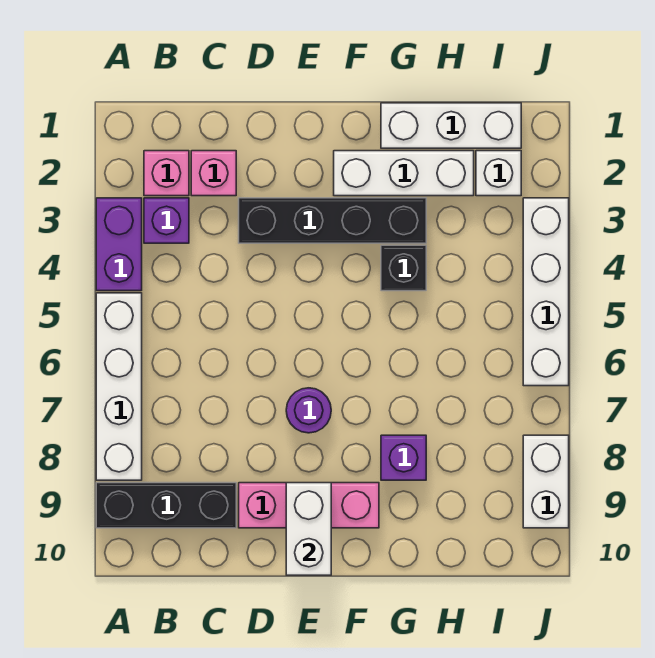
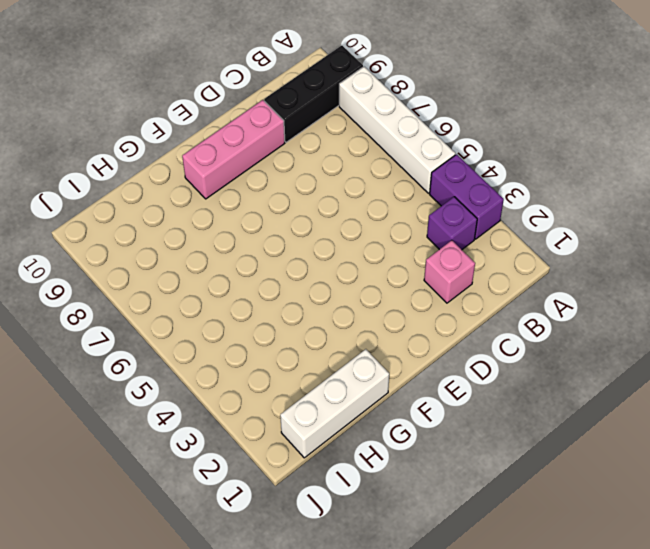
none -> pink brick B2 level 1
none -> black brick D3:G3 level 1
none -> purple round brick E7 level 1

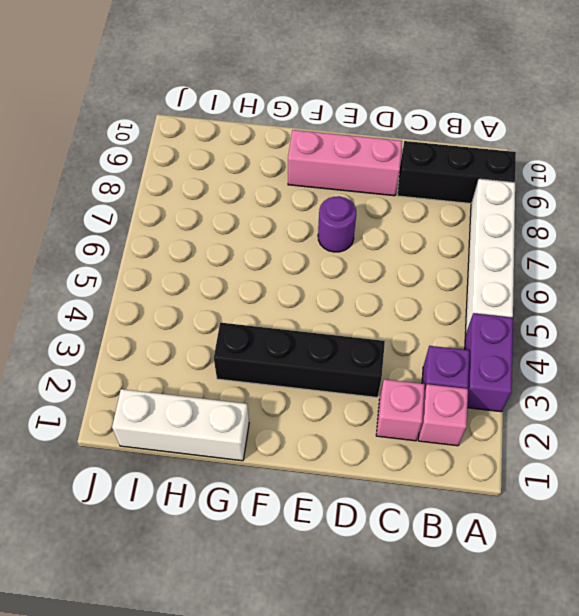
none -> white brick F2:H2 level 1
none -> black brick G4 level 1
none -> purple brick G8 level 1

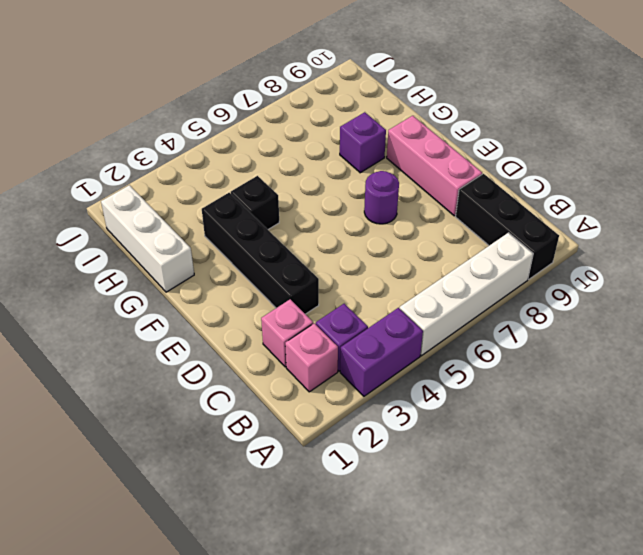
none -> white brick F2:H2 level 1
none -> white brick I2 level 1
none -> white brick J3:J6 level 1

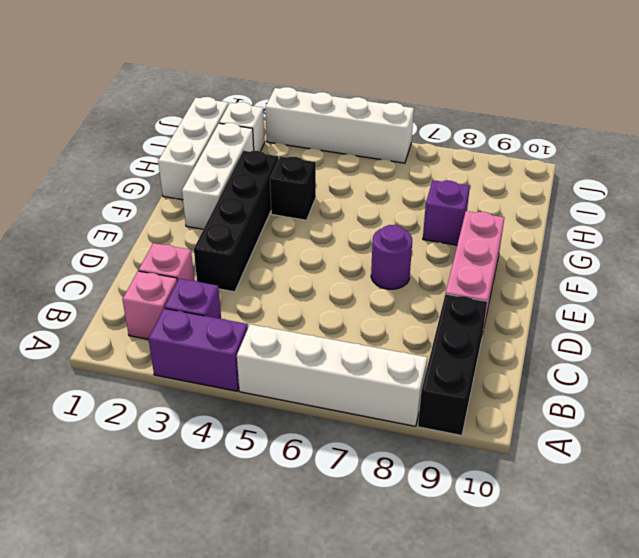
none -> white brick J8:J9 level 1
none -> white brick E9:E10 level 2

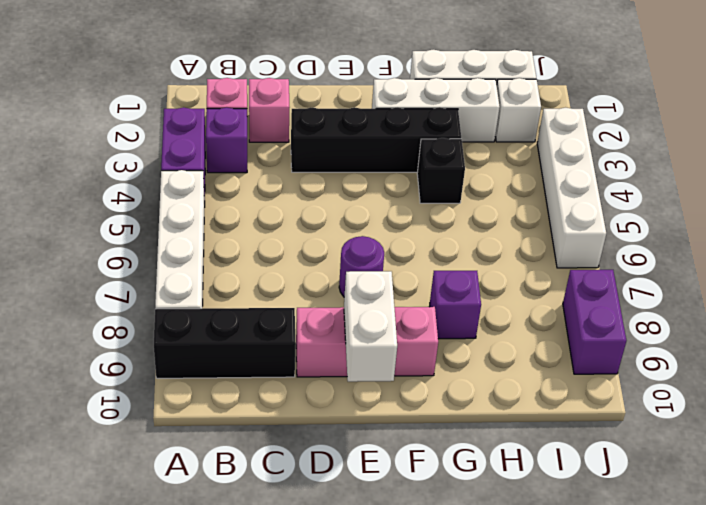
purple brick J8:J9 level 1 -> white brick J8:J9 level 1

